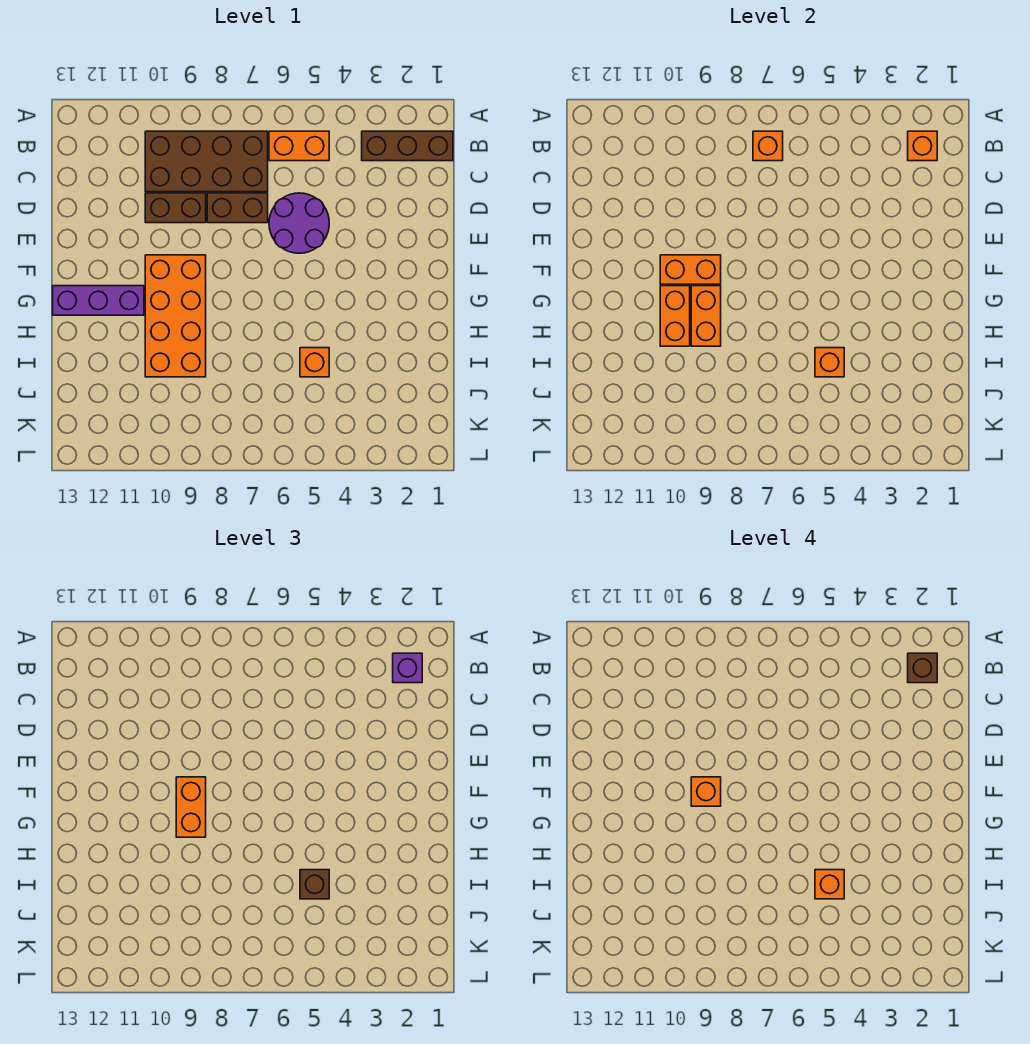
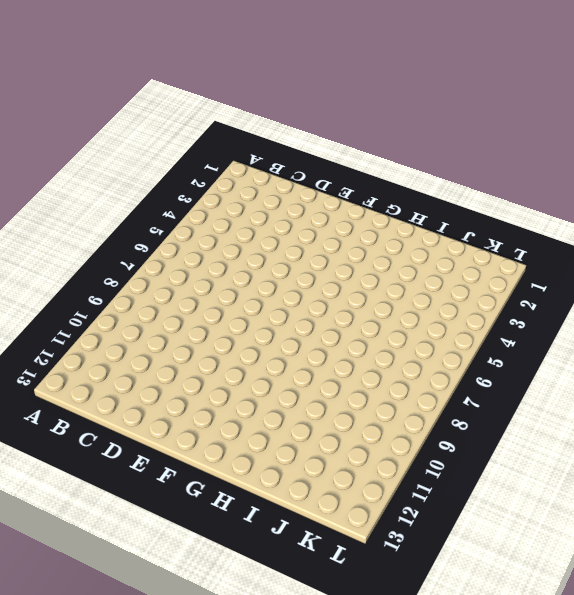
none -> brown brick B1:B3 level 1
none -> orange brick B5:B6 level 1
none -> brown brick B7:C10 level 1

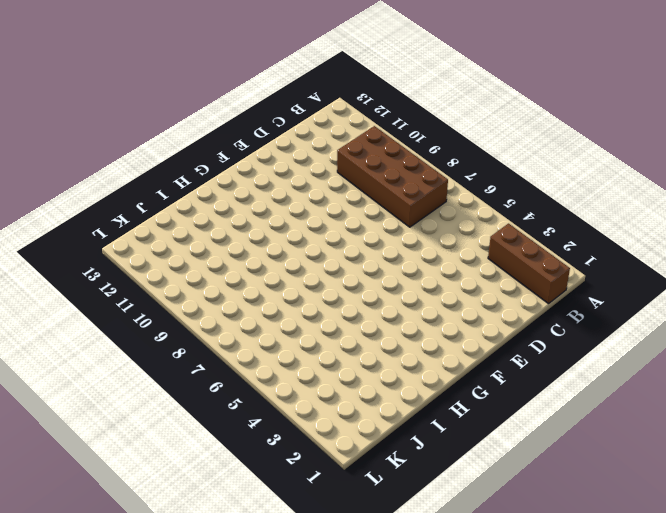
none -> orange brick B5:B6 level 1
none -> purple round brick D5:E6 level 1
none -> brown brick D7:D8 level 1

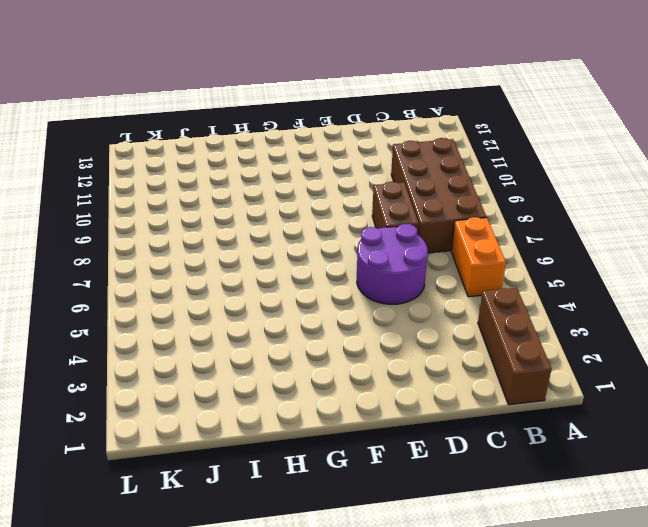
none -> brown brick D9:D10 level 1
none -> orange brick F9:I10 level 1
none -> purple brick G11:G13 level 1

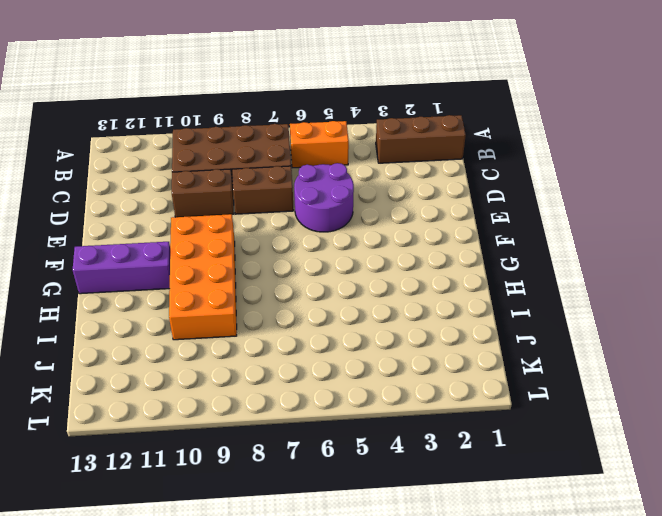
none -> orange brick I5 level 1
none -> orange brick B2 level 2
none -> orange brick B7 level 2

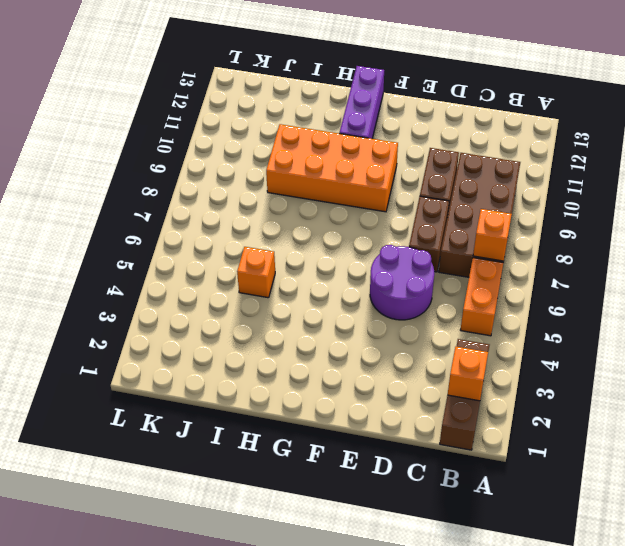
none -> orange brick F9:F10 level 2
none -> orange brick G9:H9 level 2
none -> orange brick G10:H10 level 2

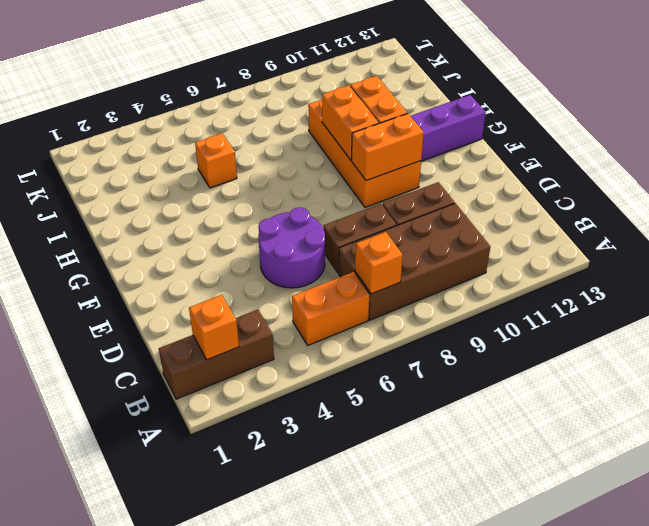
none -> orange brick I5 level 2
none -> purple brick B2 level 3
none -> orange brick F9:G9 level 3

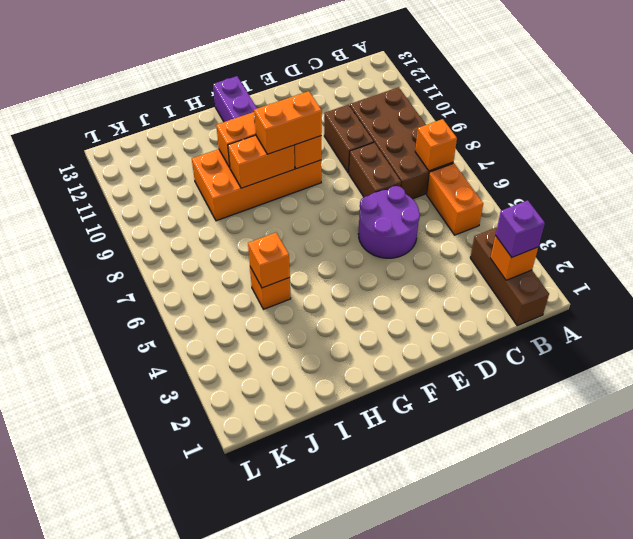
none -> brown brick I5 level 3
none -> brown brick B2 level 4
none -> orange brick F9 level 4

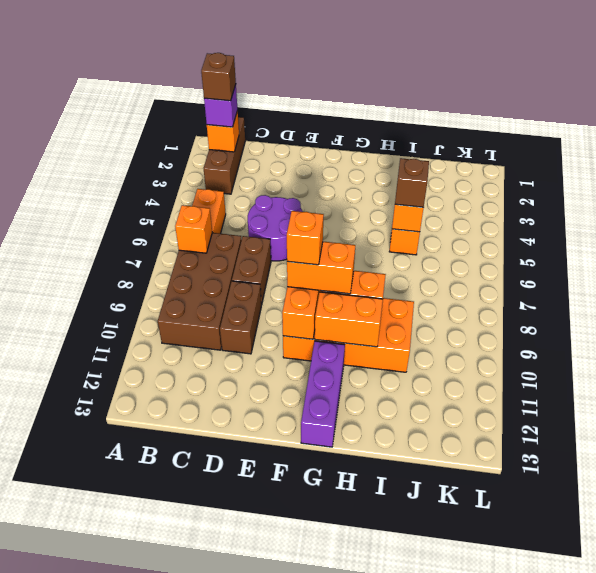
none -> orange brick I5 level 4

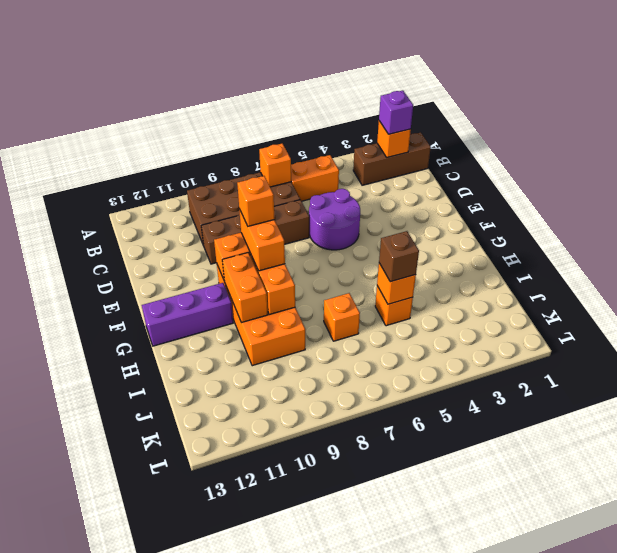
orange brick I7 level 1 -> orange brick I5 level 4
none -> brown brick B2 level 4

